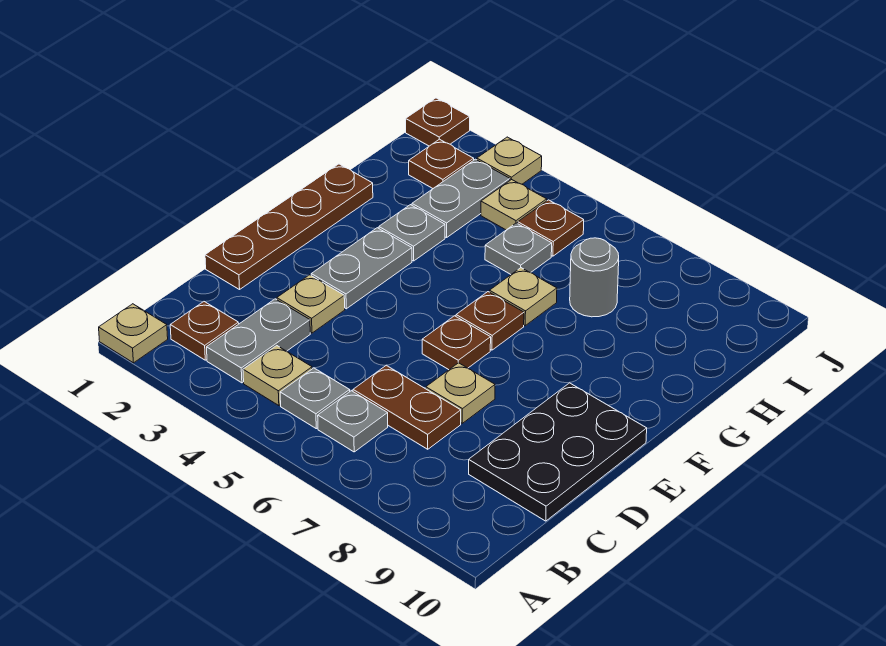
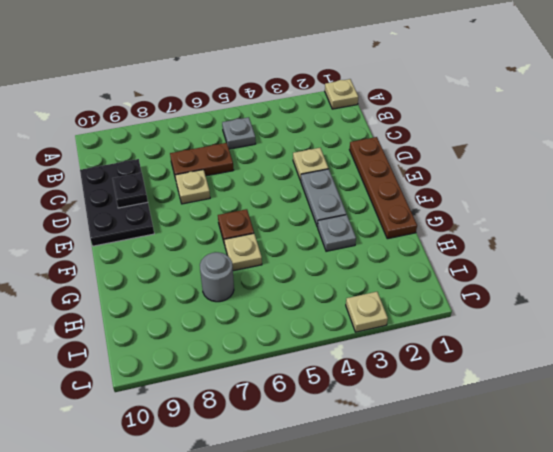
black plate D9 level 2 -> none
none -> brown plate B2 level 1
none -> grey plate B3:C3 level 1
none -> tan plate B4 level 1

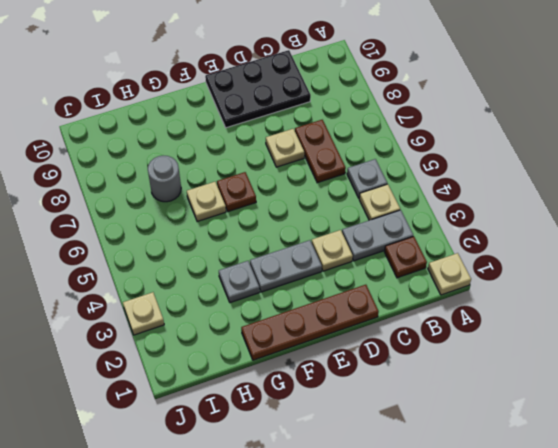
none -> grey plate B6 level 1
none -> brown plate E6 level 1
none -> grey plate H3:I3 level 1

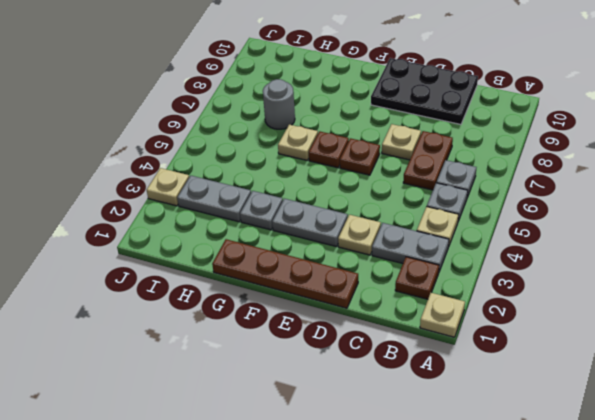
none -> grey plate H5 level 1
none -> brown plate I2 level 1
none -> tan plate I4 level 1

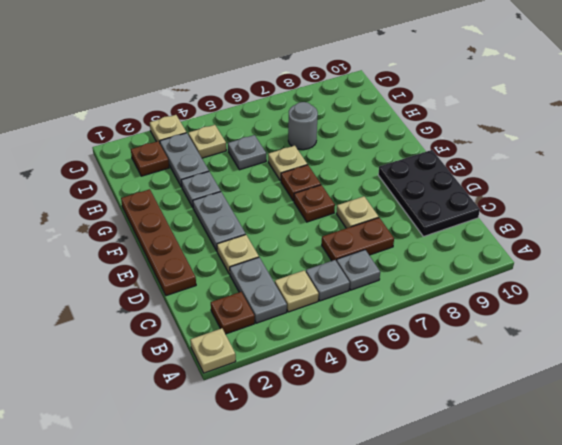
none -> brown plate I5 level 1
none -> brown plate J1 level 1

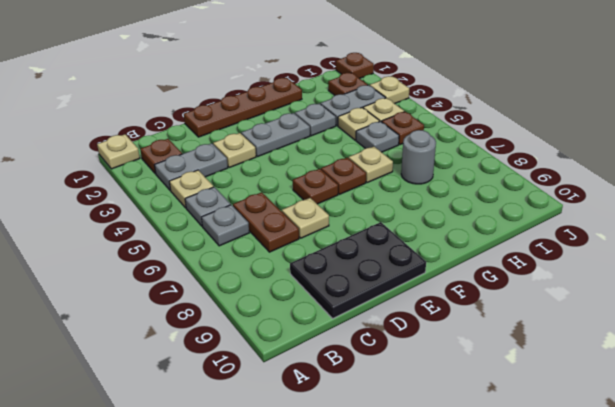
tan plate H4 level 1 -> none

